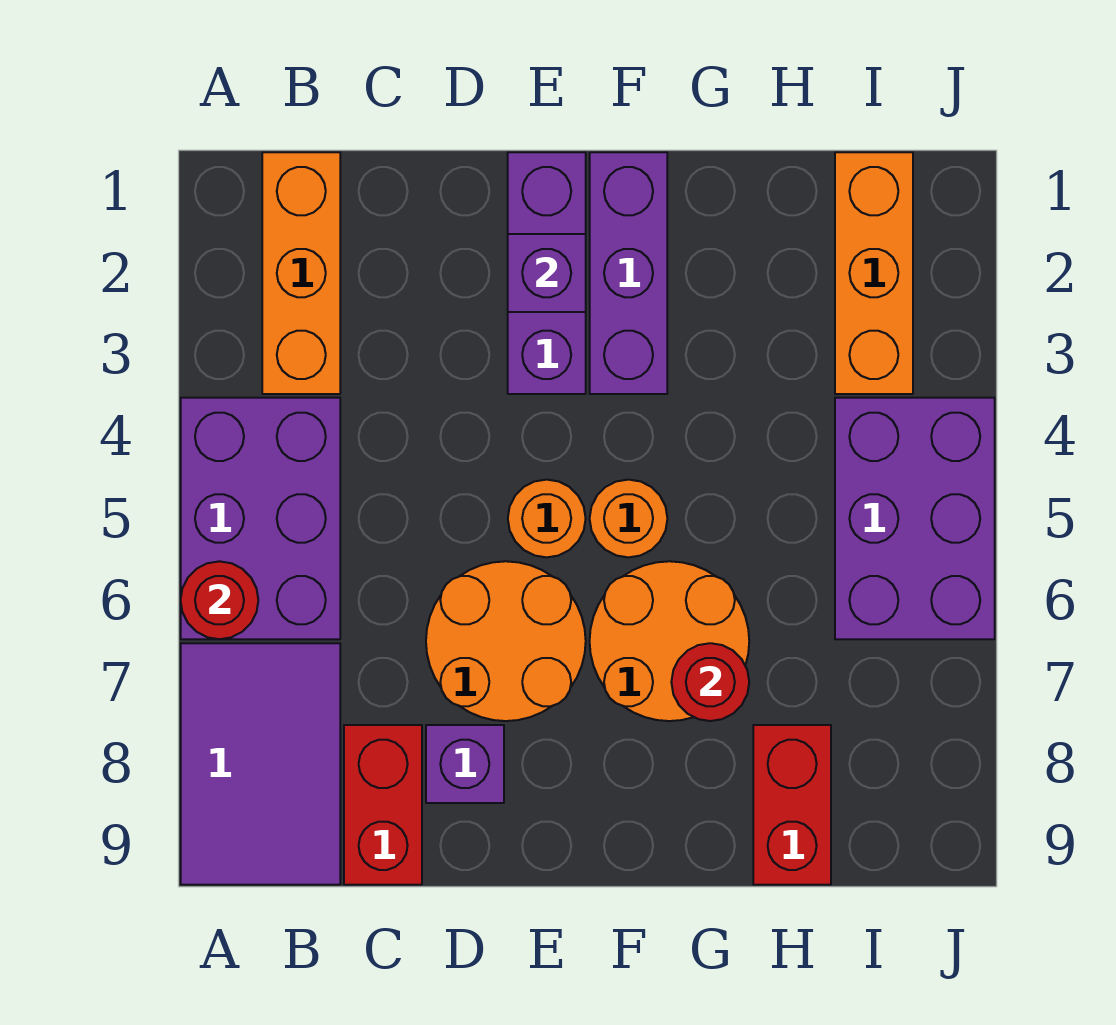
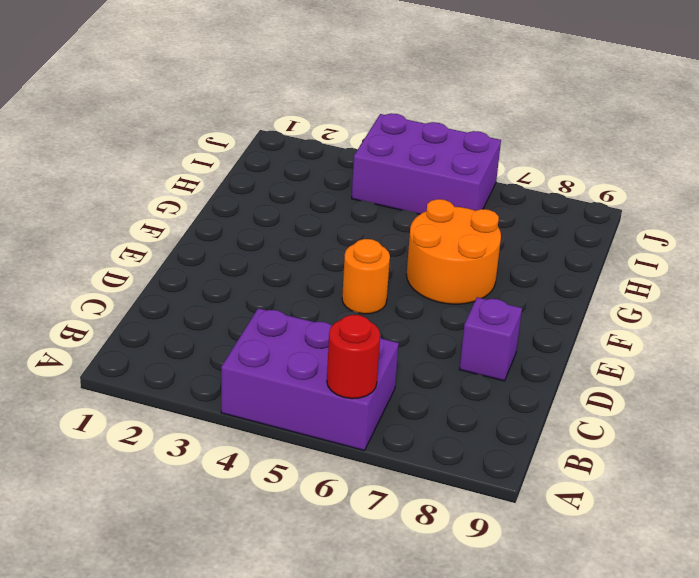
none -> purple tile A7:B9 level 1
none -> orange brick B1:B3 level 1
none -> red brick C8:C9 level 1

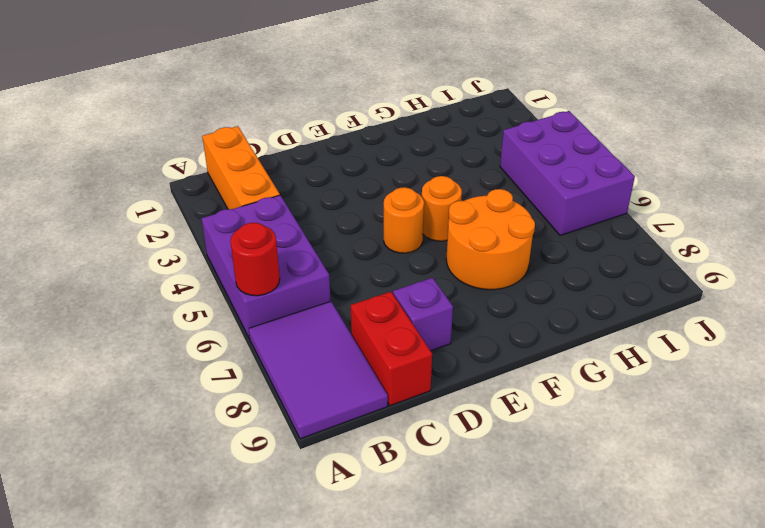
none -> orange round brick D6:E7 level 1
none -> purple brick E1:E3 level 1
none -> purple brick F1:F3 level 1

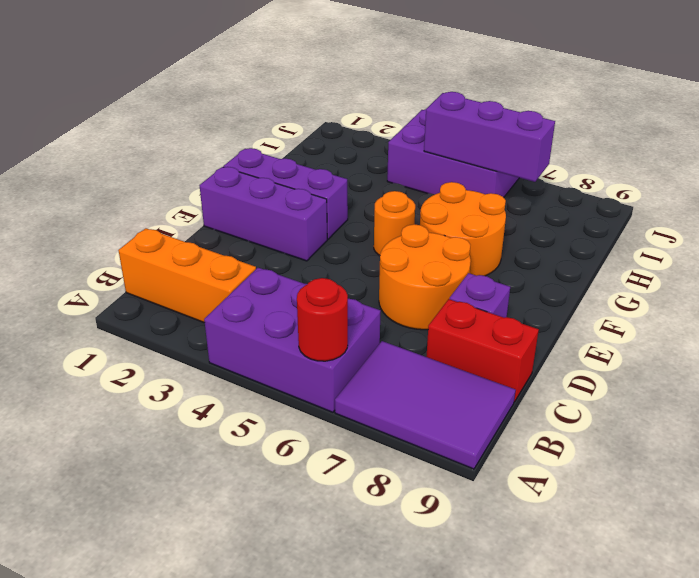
purple brick I5:I7 level 2 -> none
none -> orange round brick E5 level 1
none -> red brick H8:H9 level 1
none -> orange brick I1:I3 level 1

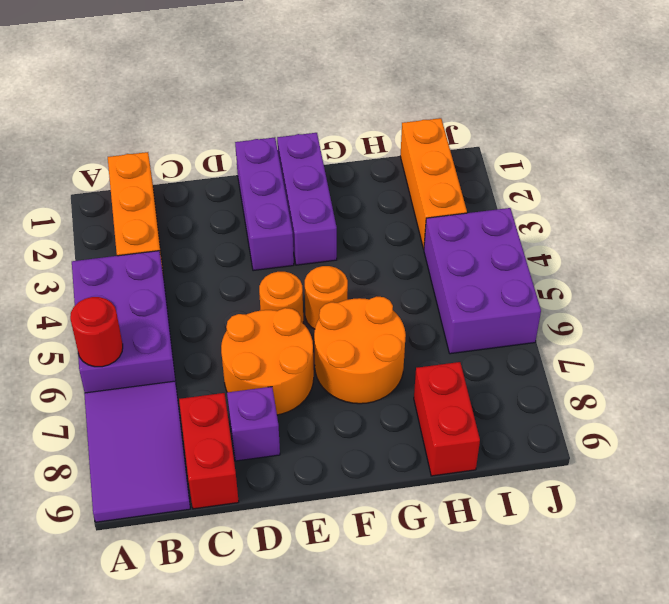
none -> purple brick E2 level 2
none -> red round brick G7 level 2

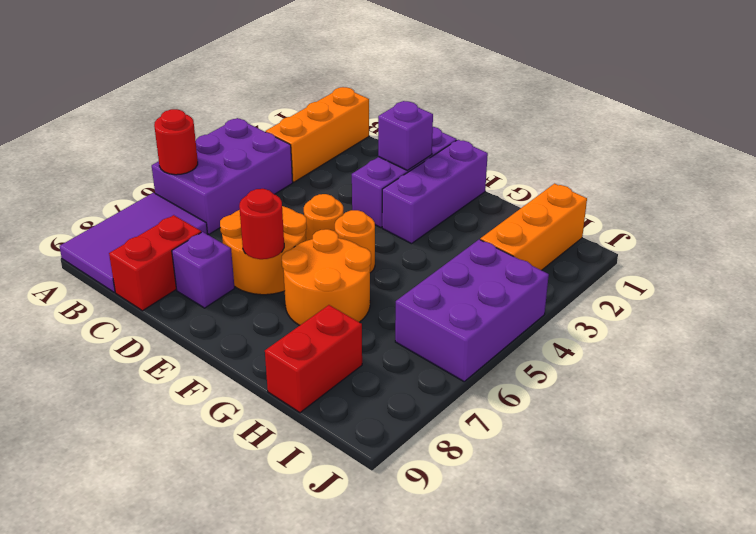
red round brick E7 level 2 -> red round brick G7 level 2

